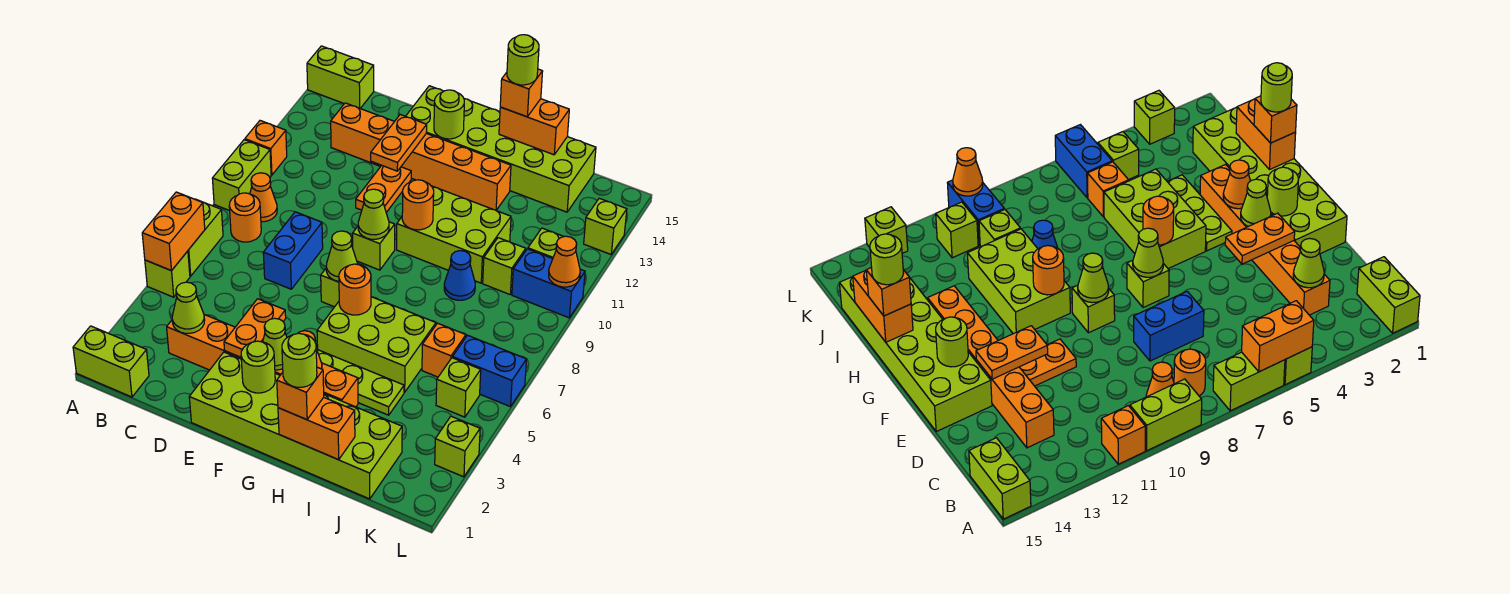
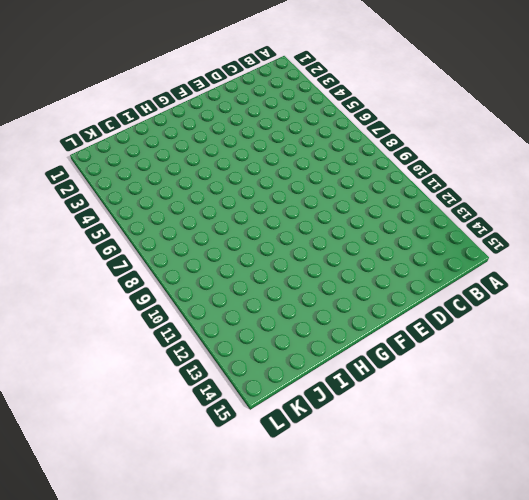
none -> lime brick A1:B1 level 1
none -> lime brick A5 level 1
none -> lime brick A6:A7 level 1
none -> lime brick A9:A10 level 1

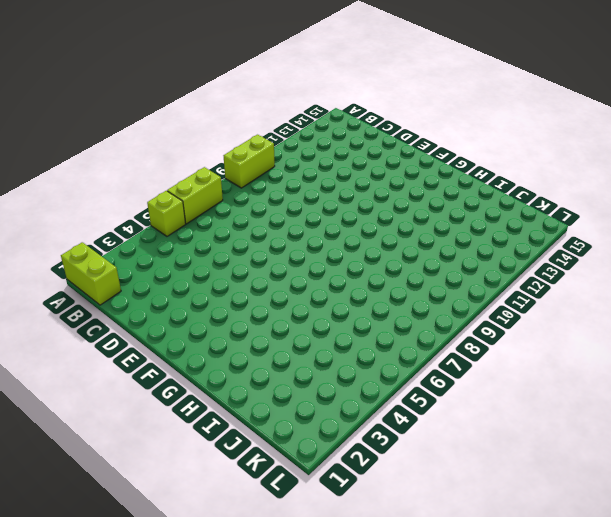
none -> orange brick A11 level 1
none -> lime brick A15:B15 level 1
none -> orange round brick B8 level 1
none -> orange cone B9 level 1

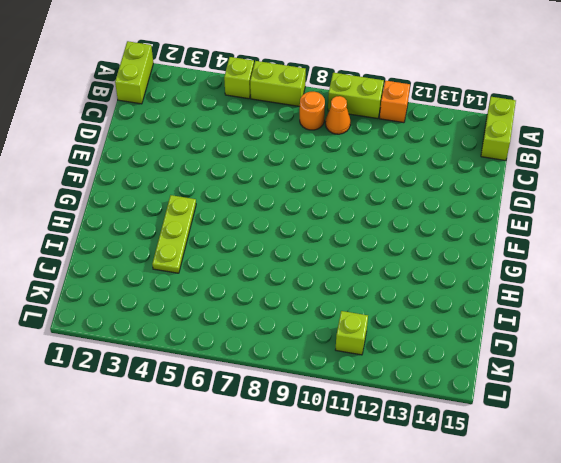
none -> orange brick C3:H3 level 1
none -> orange brick C13:H13 level 1
none -> blue brick D7:D8 level 1
none -> lime brick E1:J2 level 1

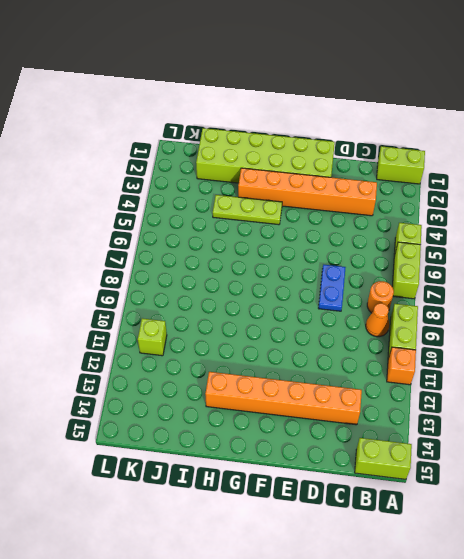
blue plate D7:D8 level 1 -> blue brick D7:D8 level 1
none -> orange plate E11:E12 level 1
none -> lime brick E14:J15 level 1
none -> lime brick F7 level 1
none -> lime brick F9 level 1

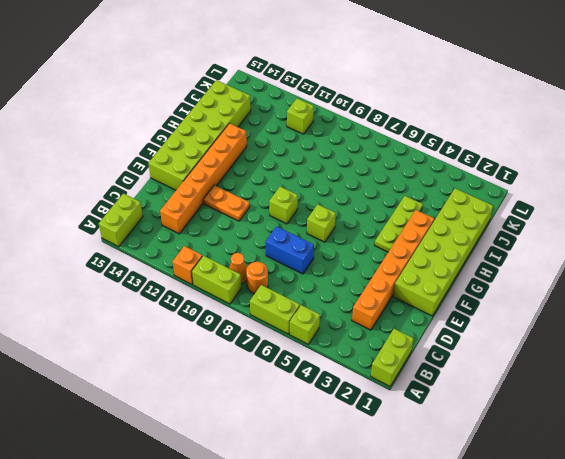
none -> lime brick G5:I6 level 1
none -> lime brick G10:I11 level 1
none -> blue cone I9 level 1
none -> orange brick J6 level 1

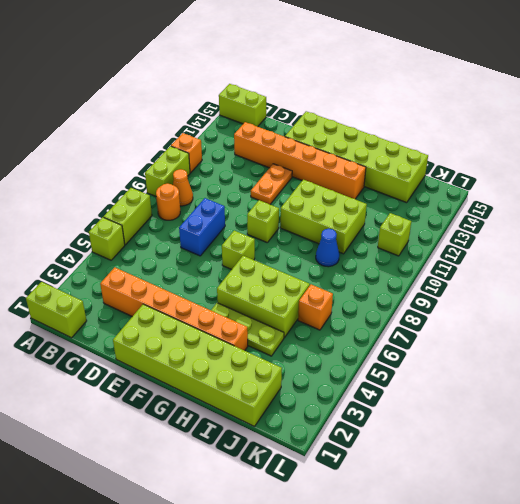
none -> lime brick J10 level 1
none -> lime brick K5 level 1
none -> blue brick K6:L6 level 1
none -> blue brick K10:L10 level 1

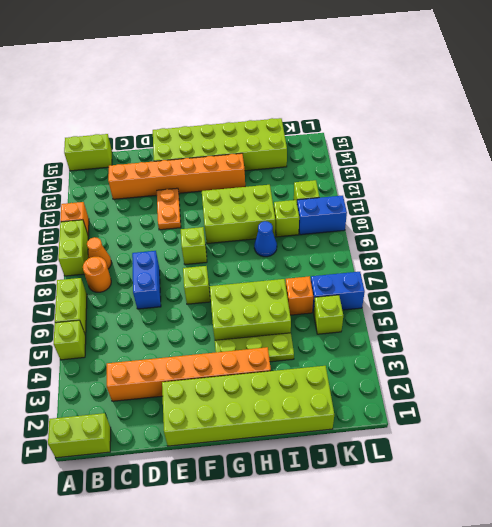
none -> lime brick L3 level 1
none -> lime brick L13 level 1
none -> orange brick A5:A6 level 2
none -> lime cone C3 level 2

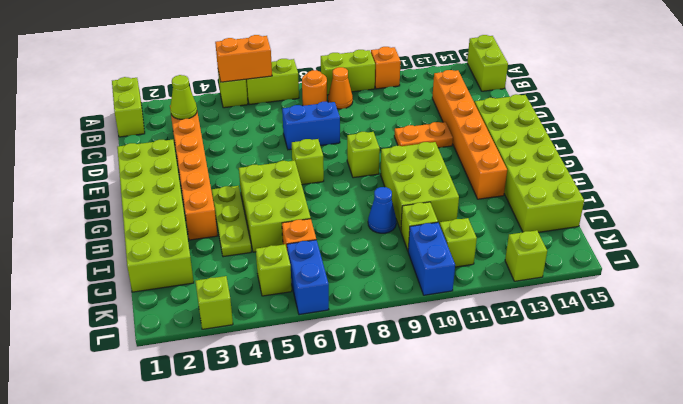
none -> orange plate E3:E4 level 2
none -> orange plate E12:E13 level 2
none -> lime round brick F2 level 2
none -> lime cone F3 level 2

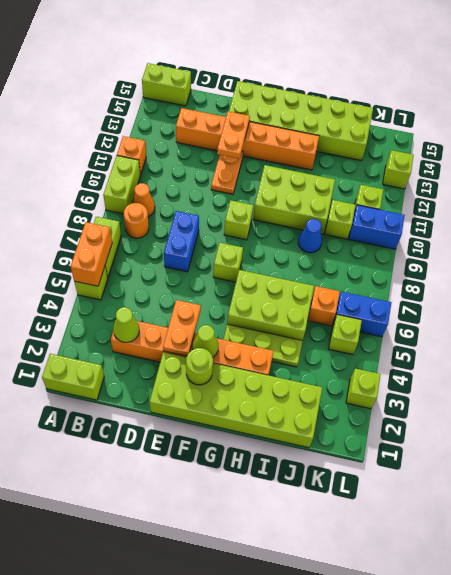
none -> lime cone F7 level 2
none -> lime cone F9 level 2
none -> lime round brick F14 level 2
none -> orange cone G3 level 2

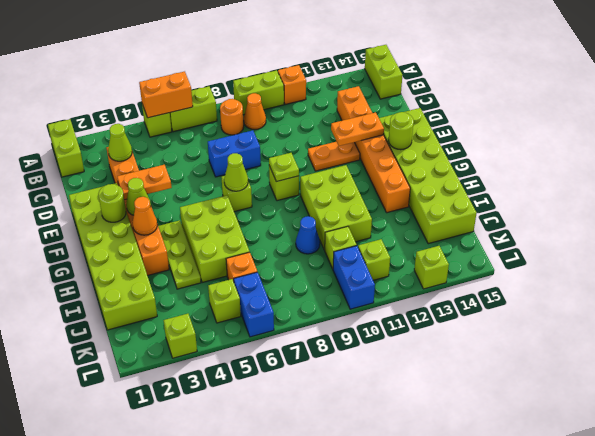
lime plate F9 level 2 -> lime cone F9 level 2
none -> orange round brick G6 level 2
none -> orange round brick G10 level 2
none -> orange brick H1:I1 level 2
none -> orange brick H15:I15 level 2

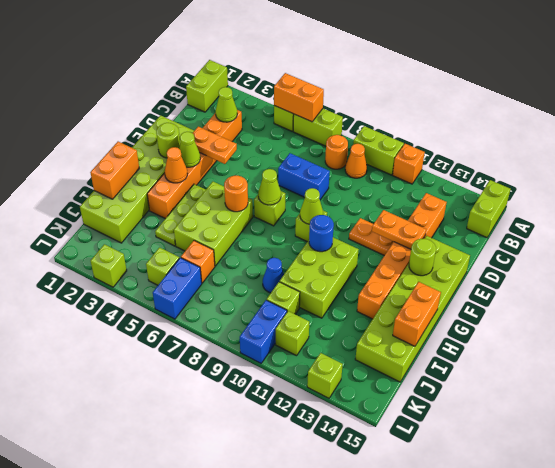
blue round brick G10 level 2 -> orange round brick G10 level 2
none -> orange cone L10 level 2
none -> orange brick H1 level 3
none -> orange brick H15 level 3
none -> lime round brick H1 level 4

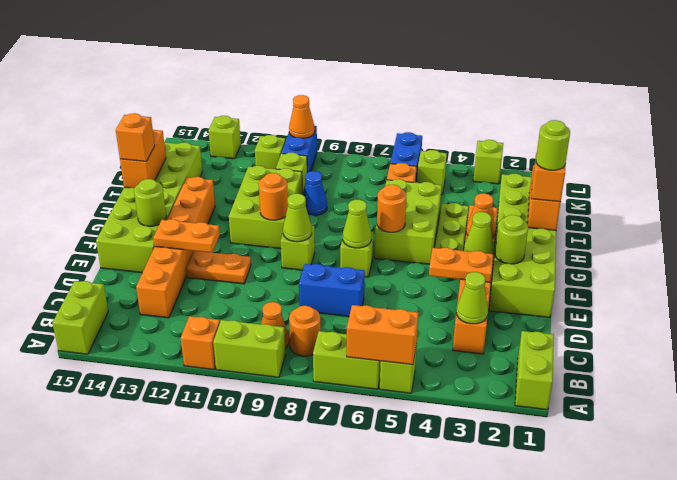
none -> lime round brick H15 level 4

